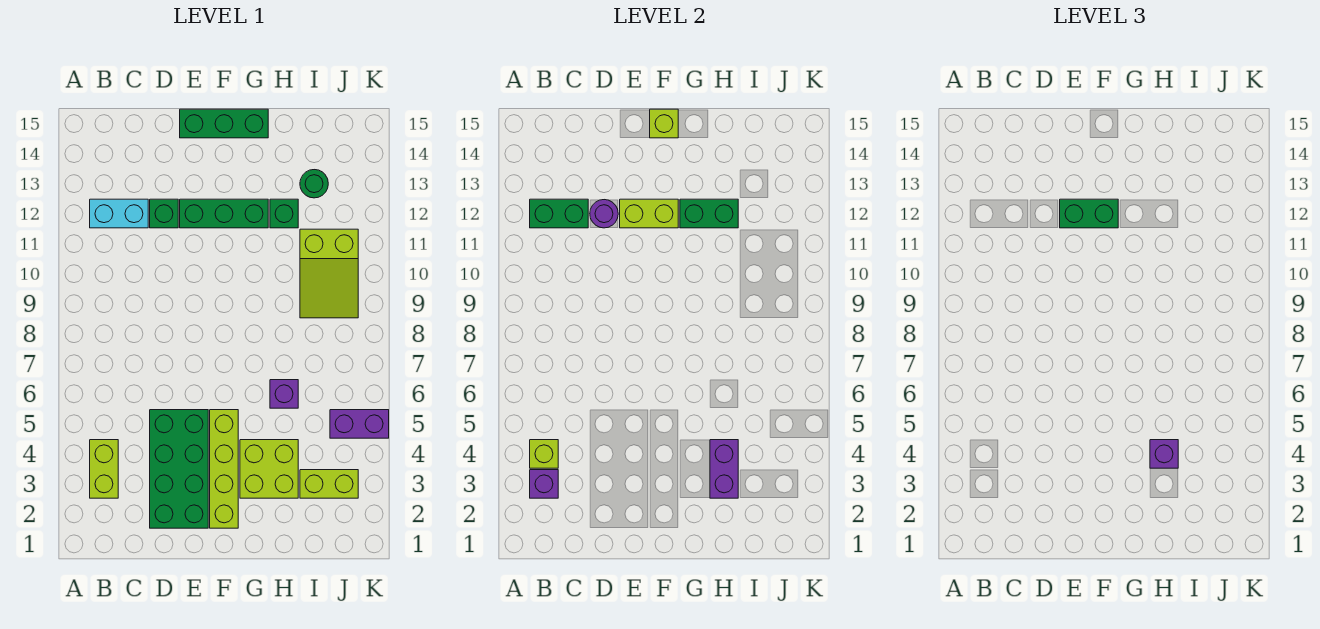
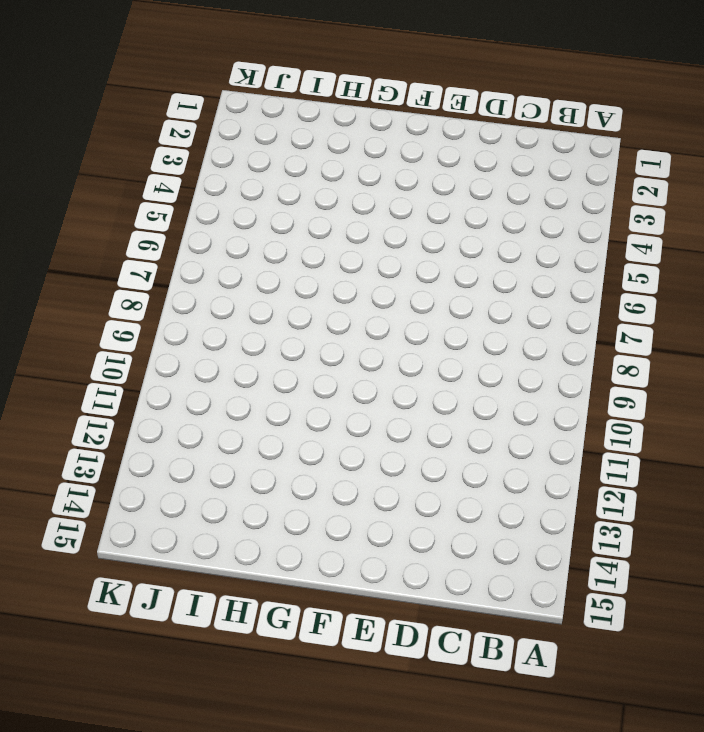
none -> lime brick B3:B4 level 1
none -> cyan brick B12:C12 level 1
none -> green brick D2:E5 level 1

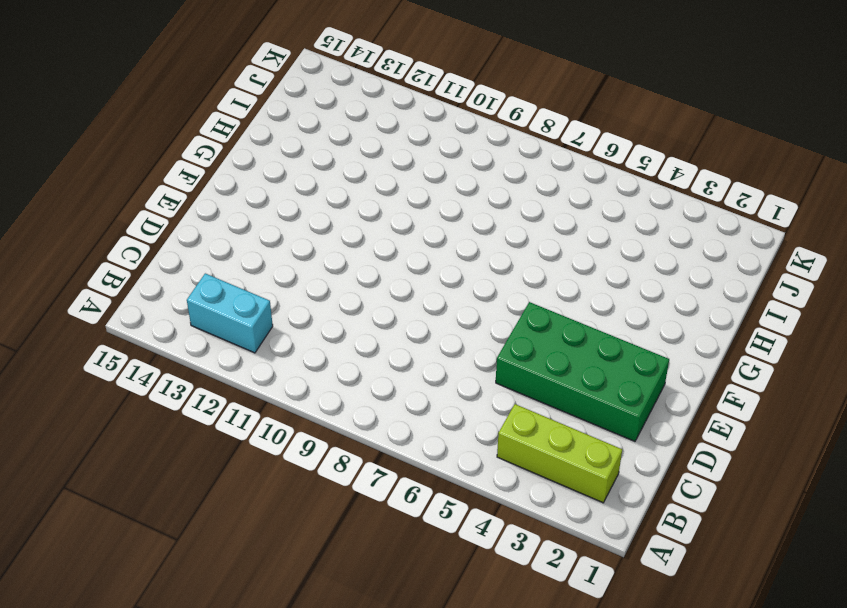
lime brick B2:B4 level 1 -> lime brick B3:B4 level 1
cyan brick B12:B13 level 1 -> cyan brick B12:C12 level 1
none -> green brick D12 level 1
none -> green brick E12:G12 level 1
none -> green brick E15:G15 level 1

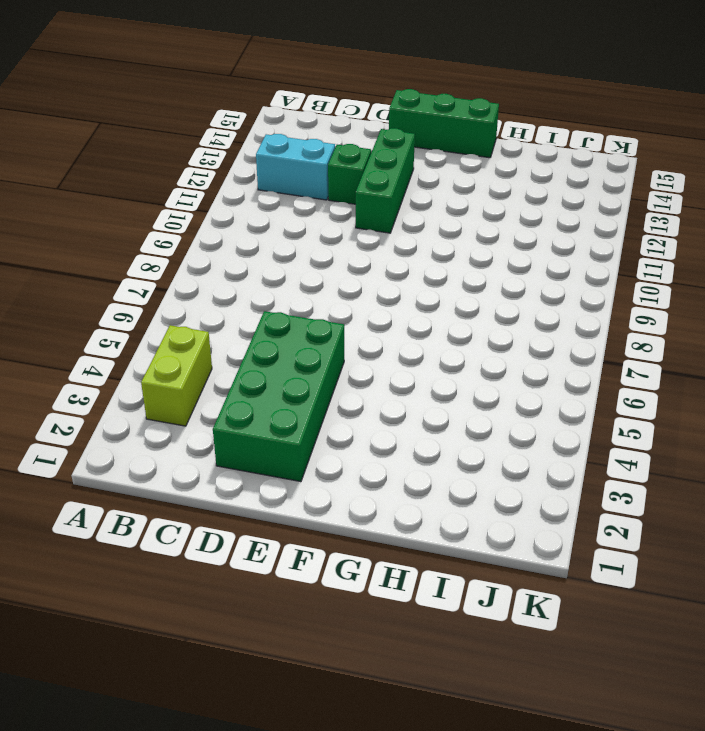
green brick E11:E13 level 1 -> green brick E12:G12 level 1
none -> lime brick F2:F5 level 1
none -> lime brick G3:H4 level 1
none -> purple brick H6 level 1

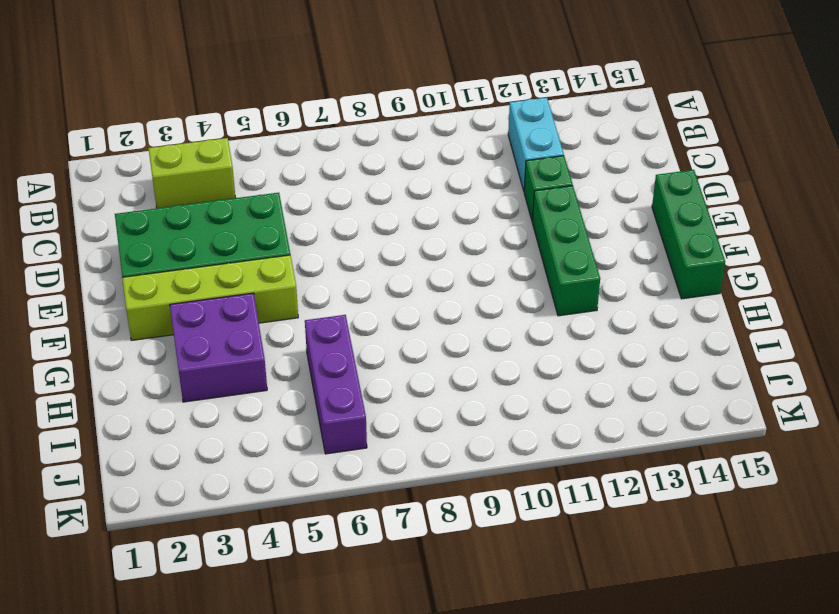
purple brick G3:H4 level 1 -> lime brick G3:H4 level 1
purple brick H6:J6 level 1 -> purple brick H6 level 1
none -> green brick H12 level 1
none -> lime brick I3:J3 level 1
none -> lime slope I9:J11 level 1 top 11

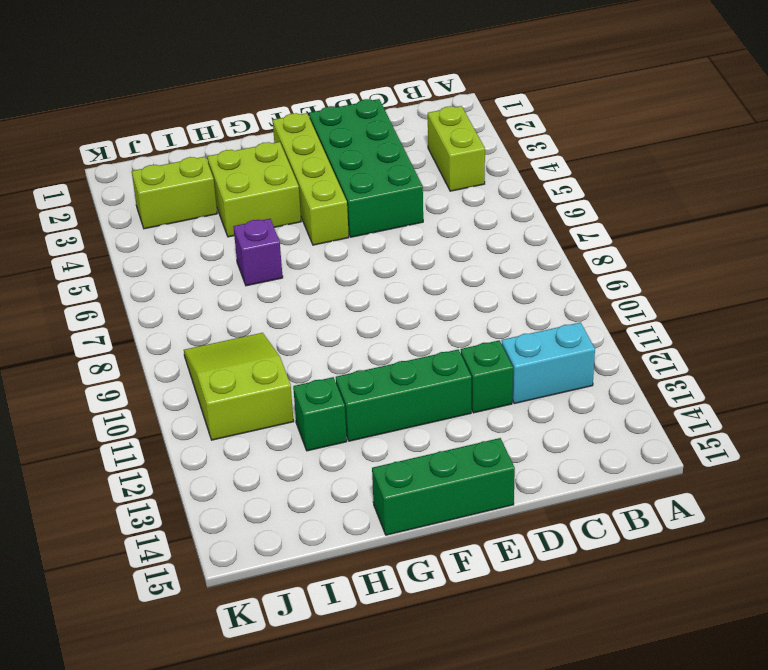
none -> green round brick I13 level 1
none -> purple brick J5:K5 level 1
none -> purple brick B3 level 2

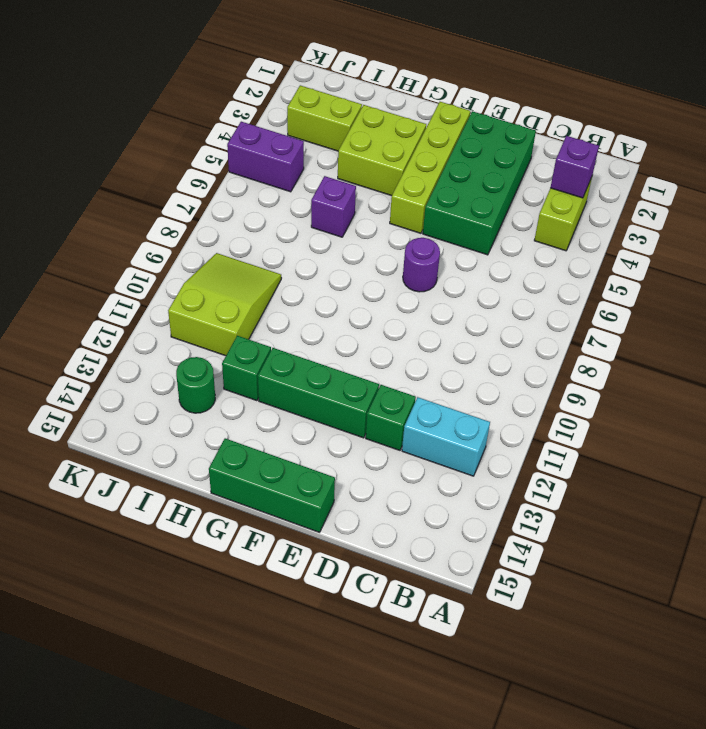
purple round brick E7 level 1 -> purple round brick D12 level 2
none -> lime brick B4 level 2
none -> green brick B12:C12 level 2
none -> lime brick E12:F12 level 2

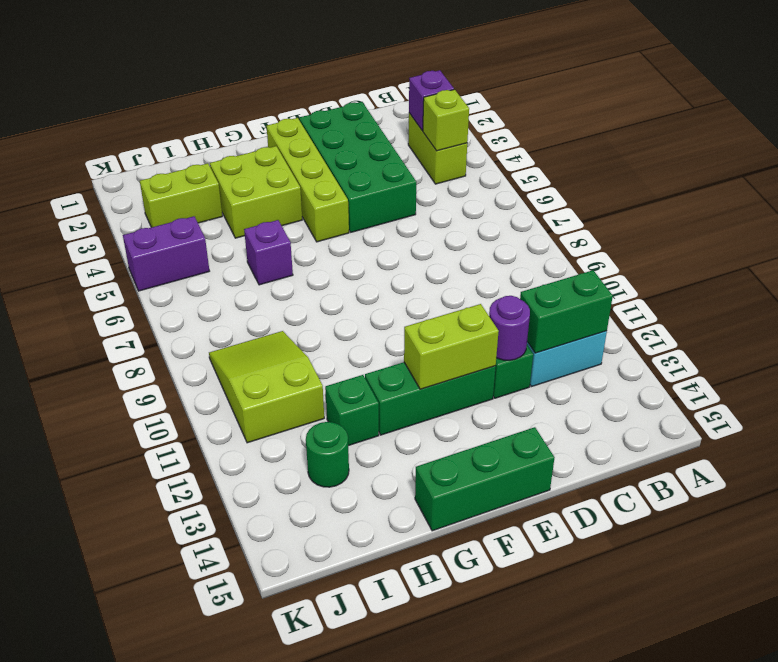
none -> lime brick F15 level 2
none -> green brick G12:H12 level 2
none -> purple brick H3:H4 level 2

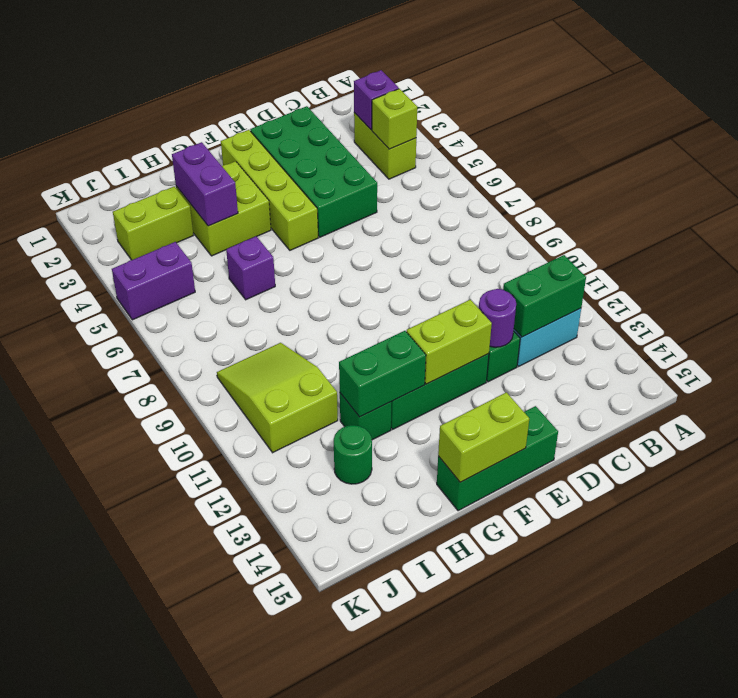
lime brick F15:G15 level 2 -> lime brick F15 level 2
none -> green brick E12:F12 level 3
none -> purple brick H4 level 3

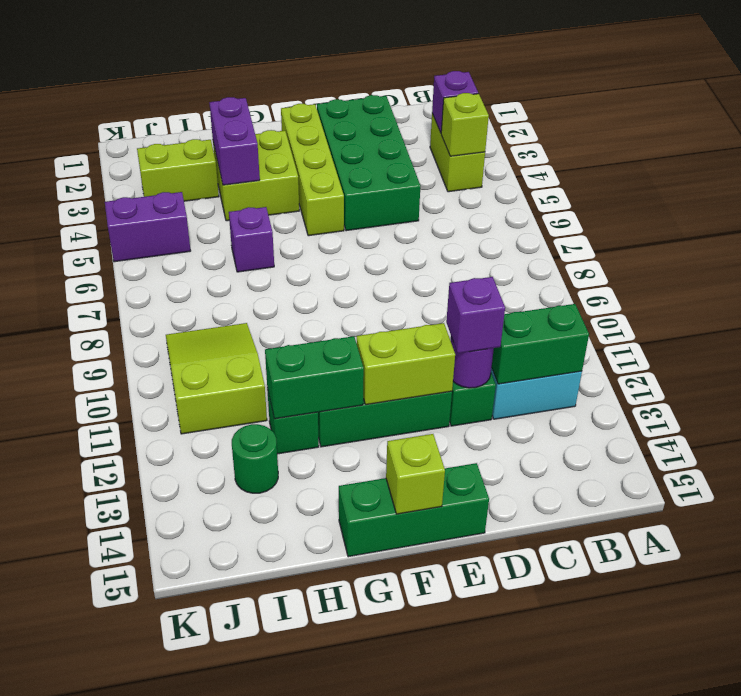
purple brick D12 level 3 -> purple brick H4 level 3
none -> green brick E12:F12 level 3

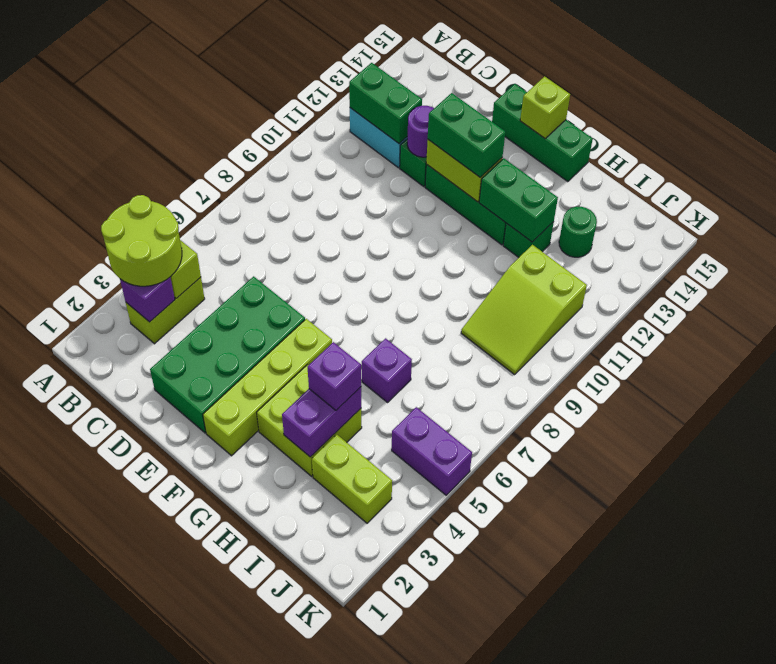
lime round brick A3:B4 level 3 -> none

